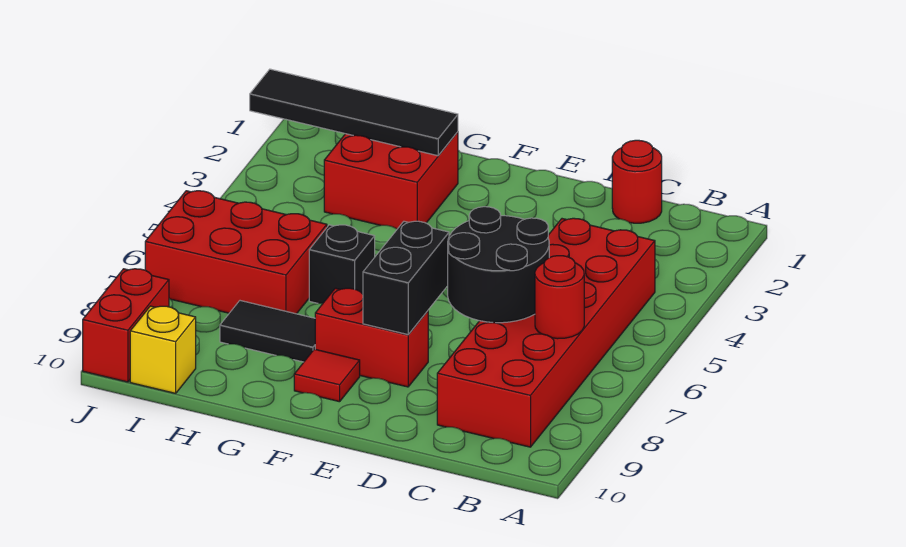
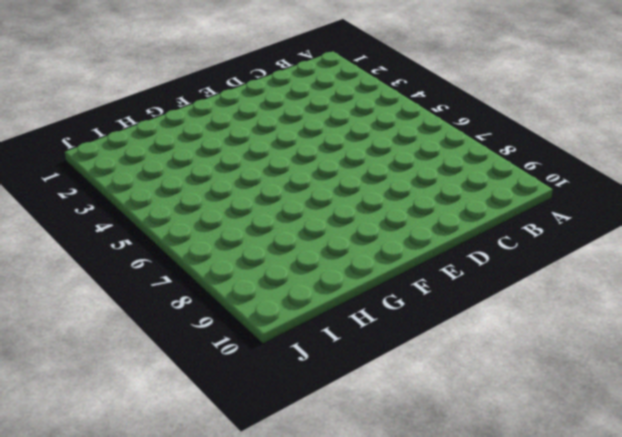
none -> red brick B4:C9 level 1
none -> red round brick C1 level 1
none -> red brick E8:F8 level 1

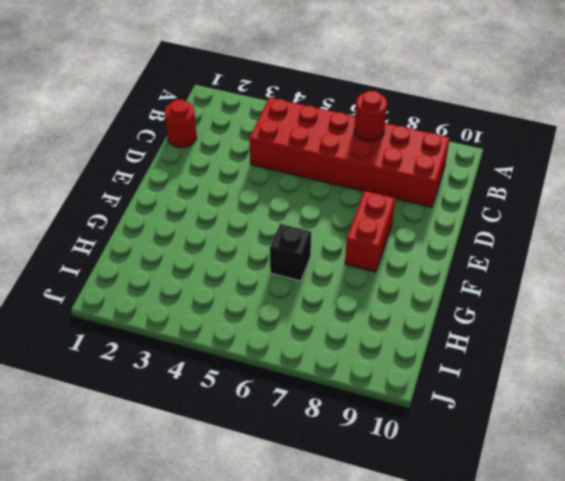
none -> red tile F9 level 1
none -> red brick G2:H3 level 1
none -> black tile G8:H8 level 1

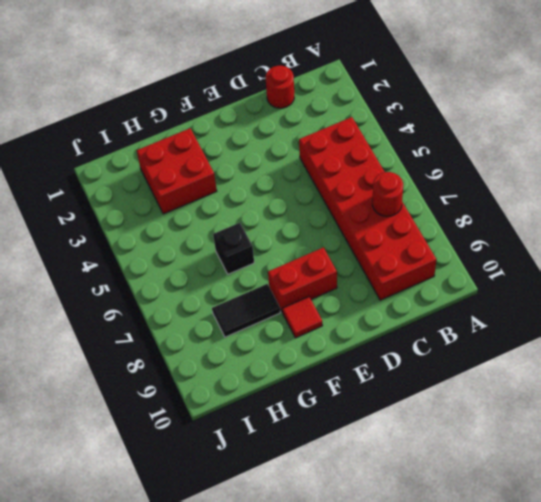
none -> red brick H6:J7 level 1
none -> yellow brick I10 level 1
none -> red brick J9:J10 level 1

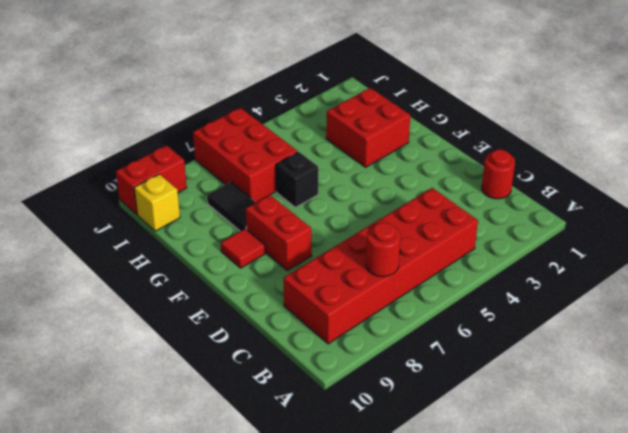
none -> black round brick C6:D7 level 2
none -> black brick E7:E8 level 2
none -> black tile G2:J2 level 2

